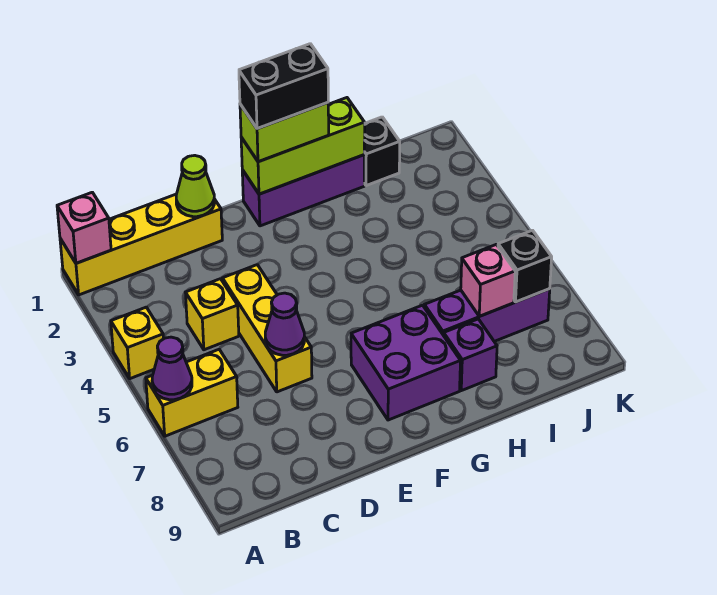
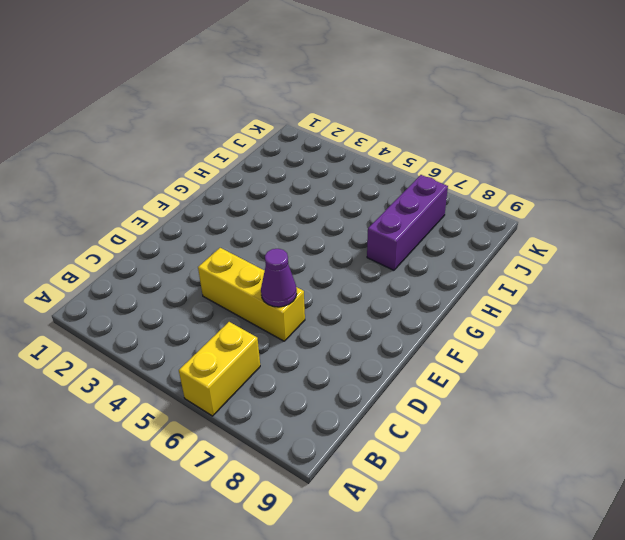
none -> yellow brick A1:D1 level 1
none -> yellow brick A4 level 1
none -> yellow brick C4 level 1

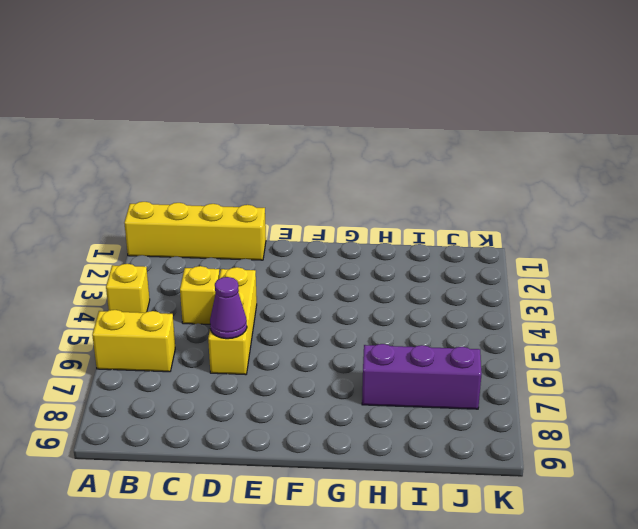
none -> purple brick F1:H1 level 1
none -> purple brick F7:G8 level 1
none -> purple brick H8 level 1

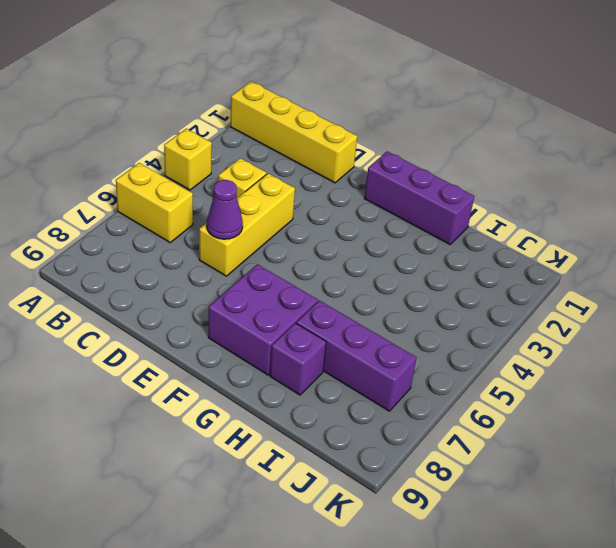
none -> black brick I1 level 1
none -> pink brick A1 level 2
none -> purple cone A6 level 2

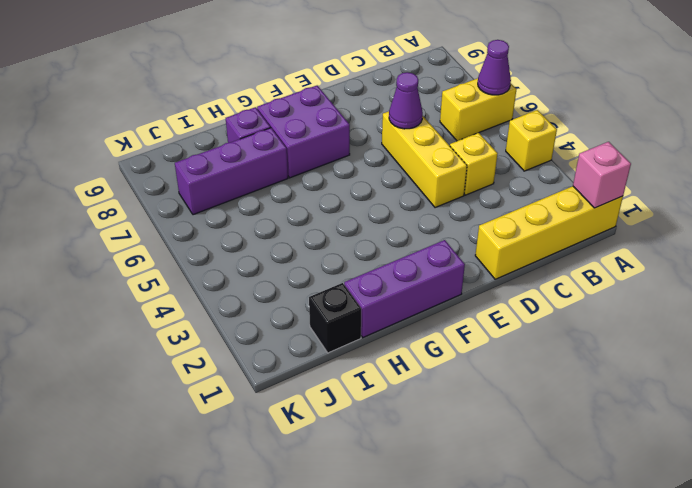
none -> lime cone D1 level 2
none -> lime brick F1:H1 level 2
none -> pink brick I7 level 2

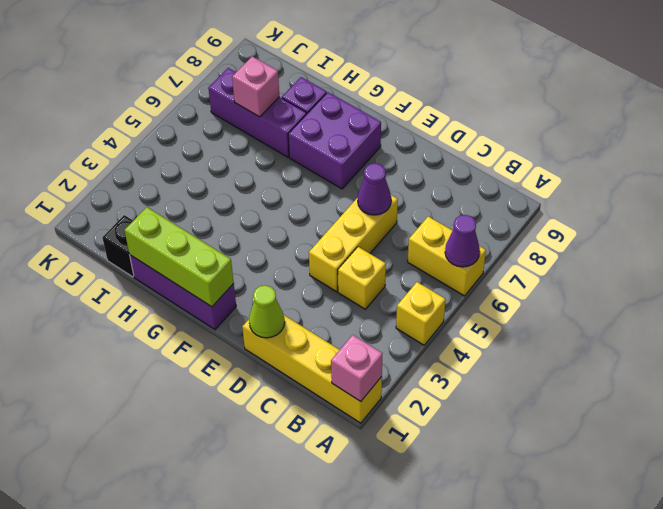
none -> black brick J7 level 2
none -> lime brick F1:G1 level 3
none -> black brick F1:G1 level 4

